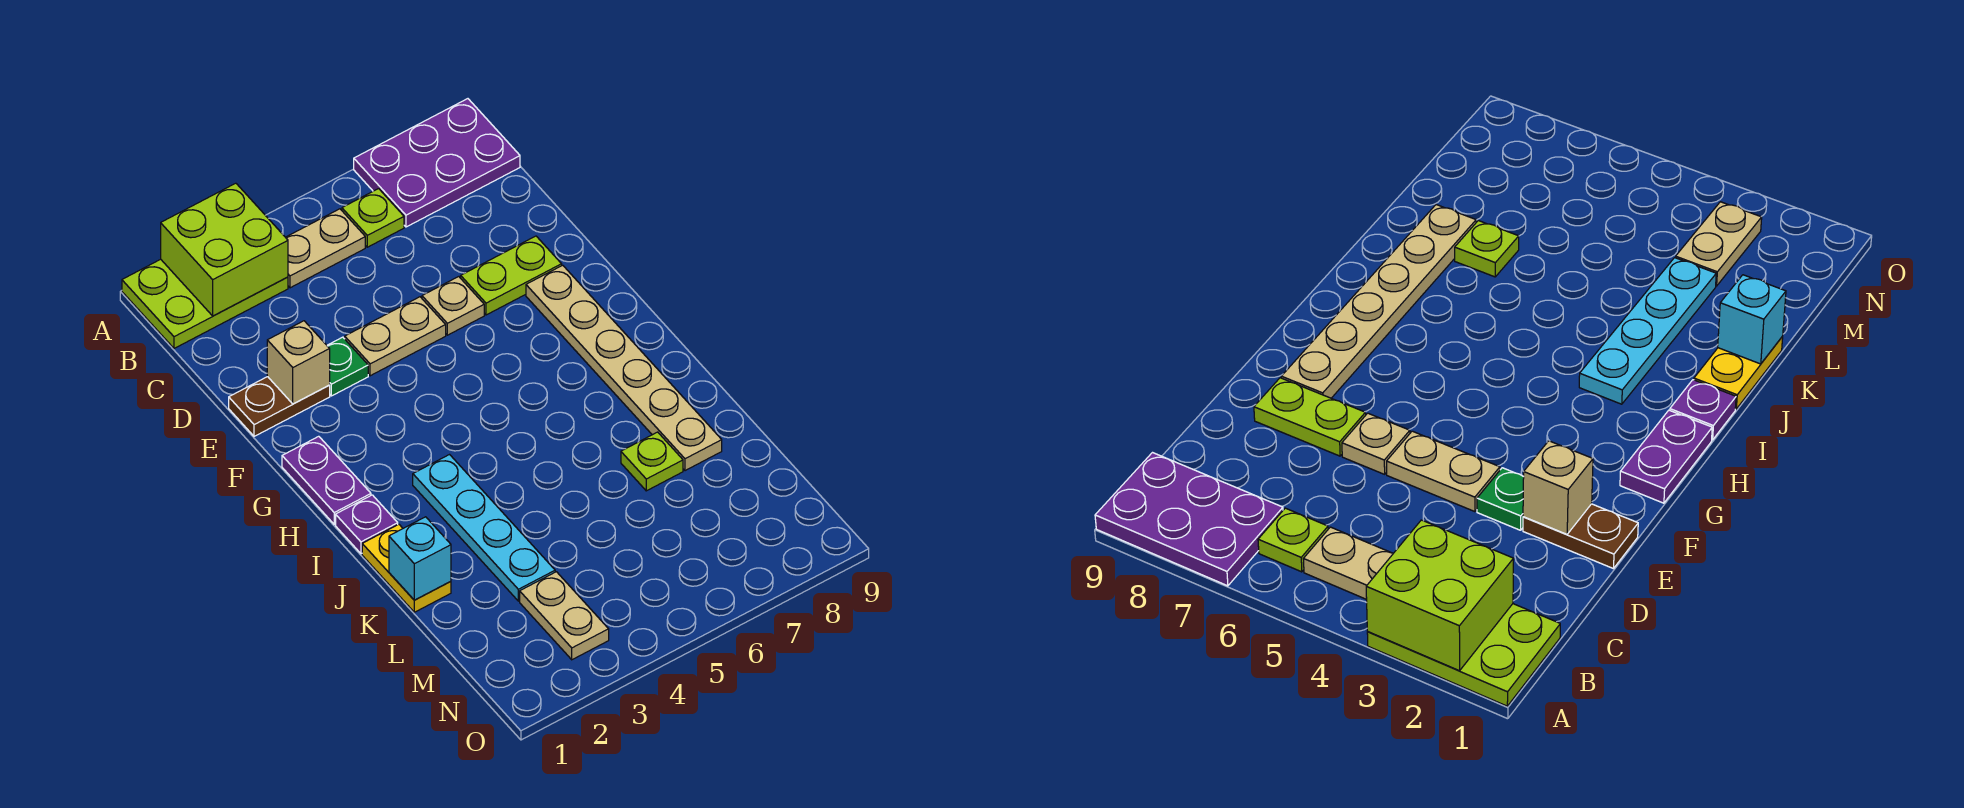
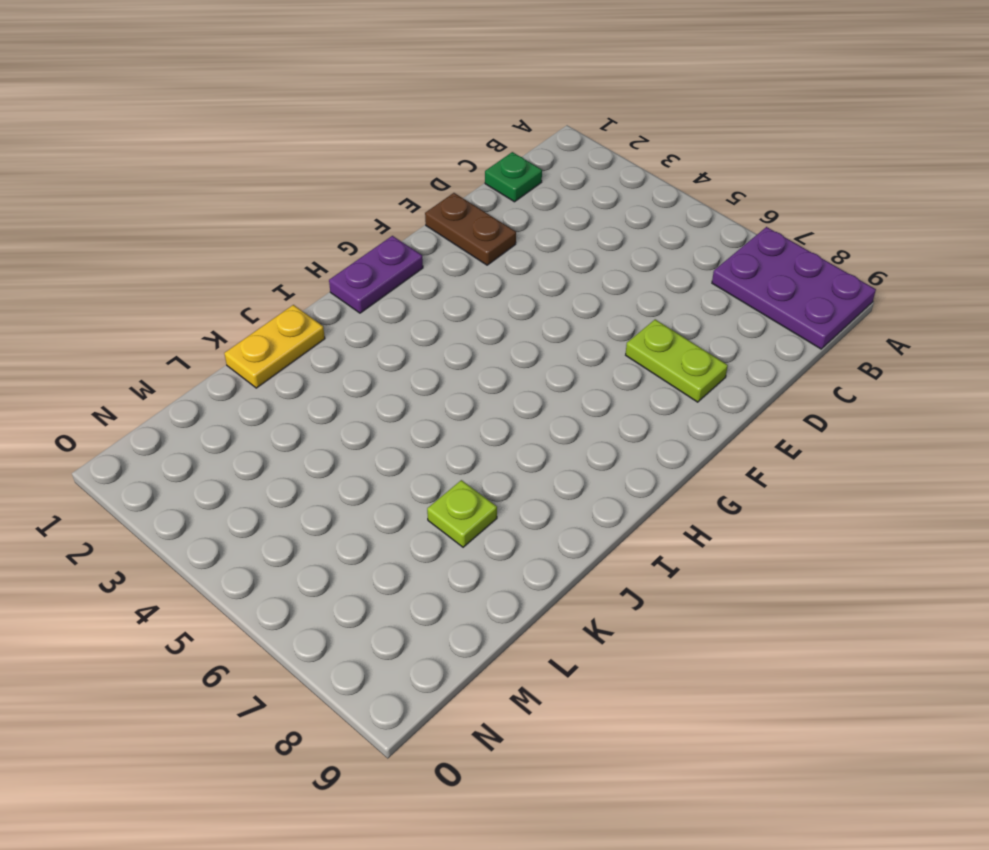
green plate C1 level 1 -> green plate E3 level 1
none -> lime plate A1:B3 level 1
none -> tan plate B4:B5 level 1
none -> lime plate B6 level 1

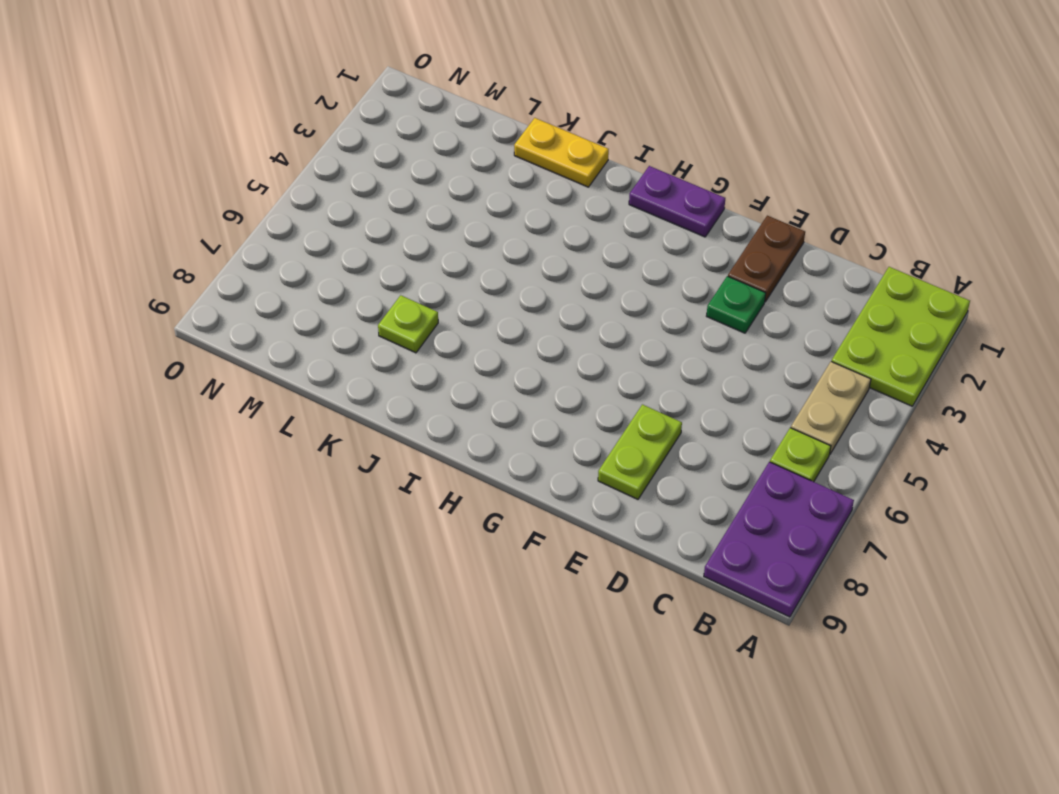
none -> tan plate E4:E5 level 1
none -> tan plate E6 level 1
none -> tan plate F8:K8 level 1

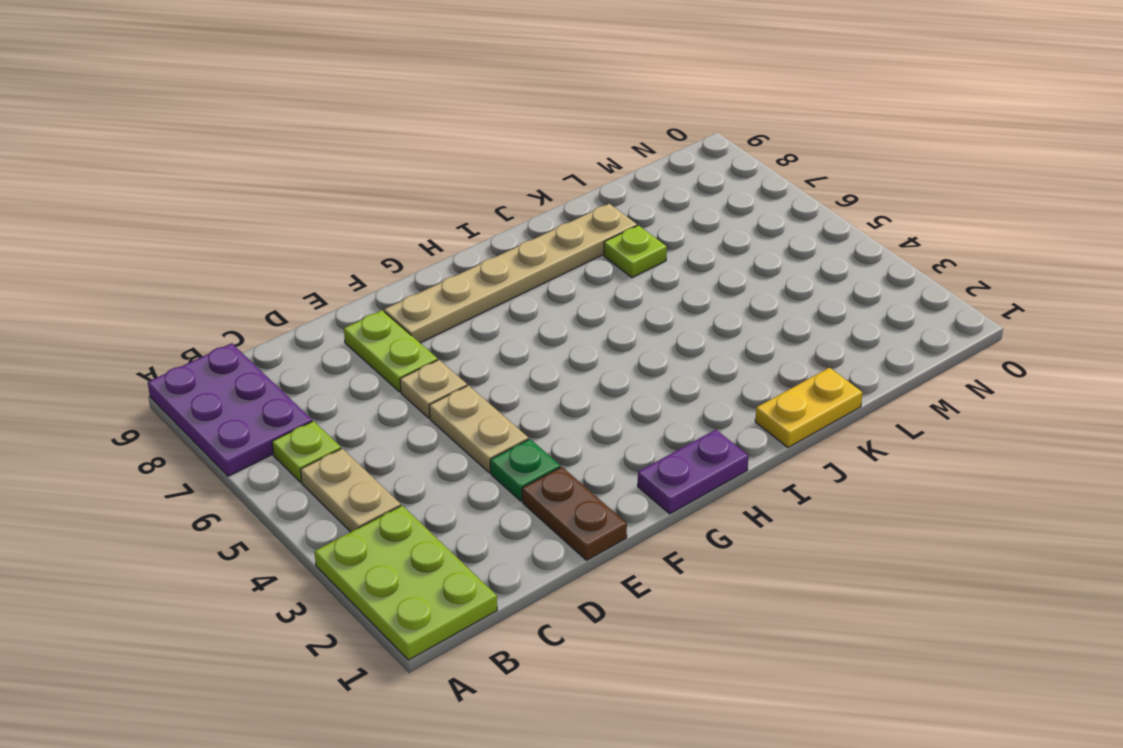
none -> purple plate I1 level 1
none -> cyan plate I3:L3 level 1
none -> tan plate M3:N3 level 1

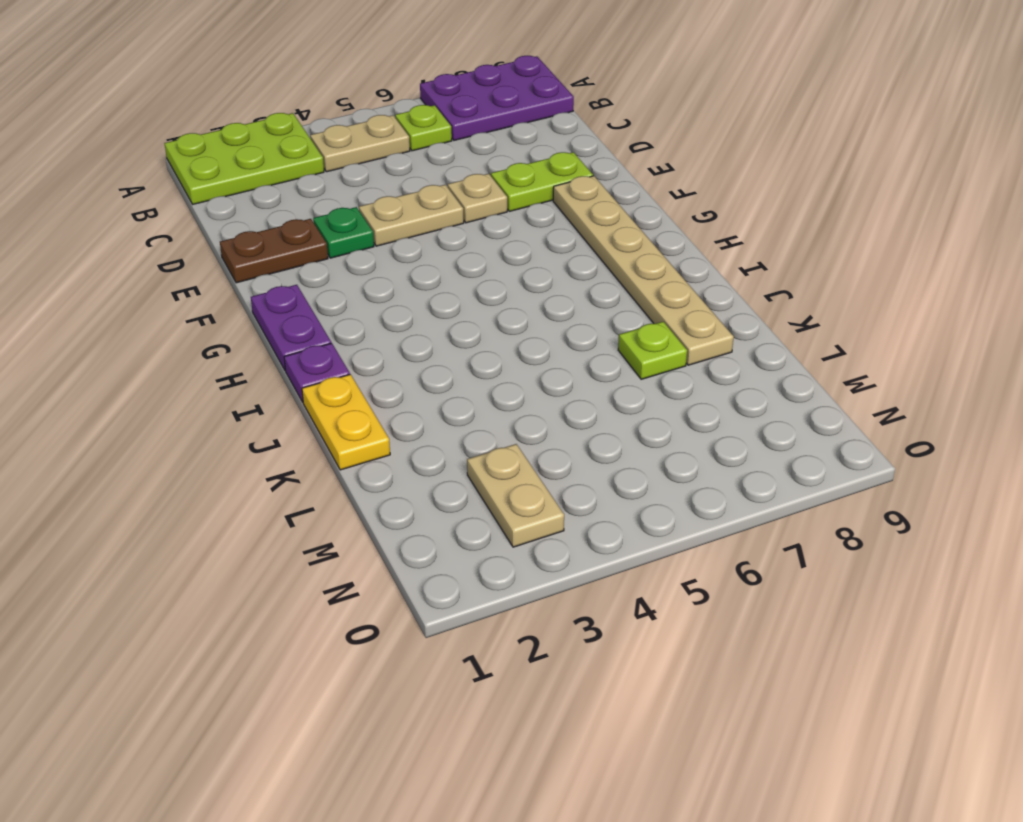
none -> cyan plate I3:L3 level 1
none -> lime brick A2:B3 level 2
none -> tan brick E2 level 2

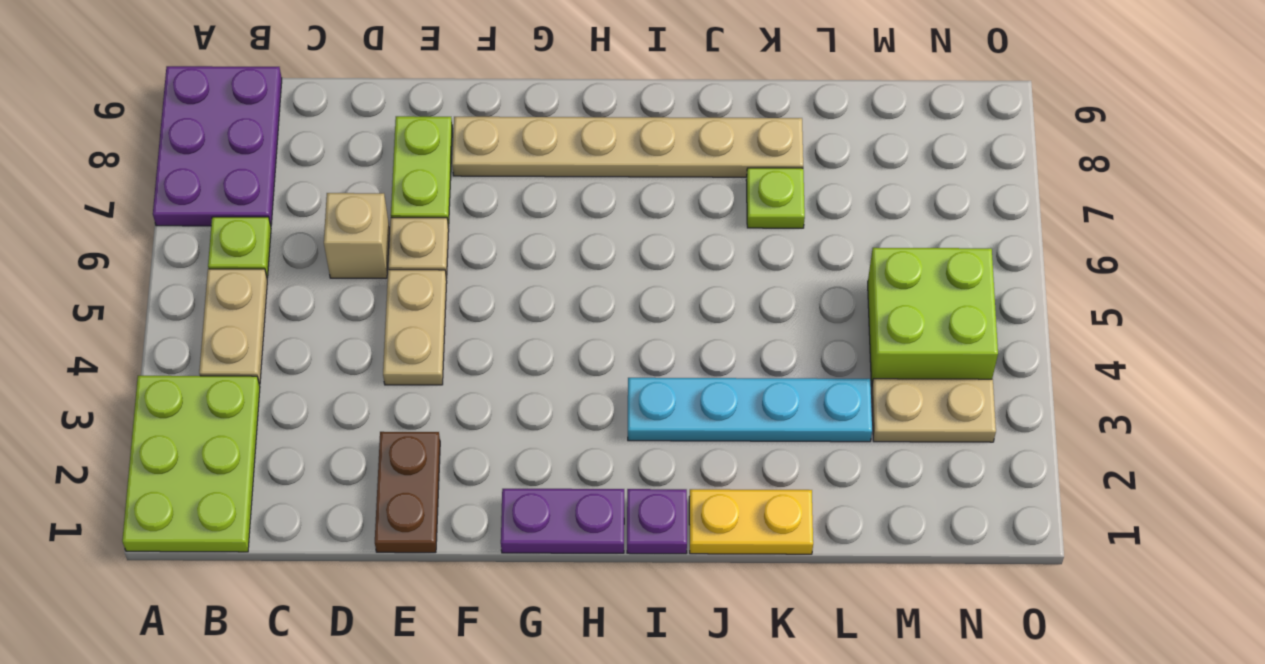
tan brick D6 level 1 -> tan brick E2 level 2
lime brick M4:N5 level 1 -> lime brick A2:B3 level 2
none -> green plate E3 level 1
none -> cyan brick K1 level 2

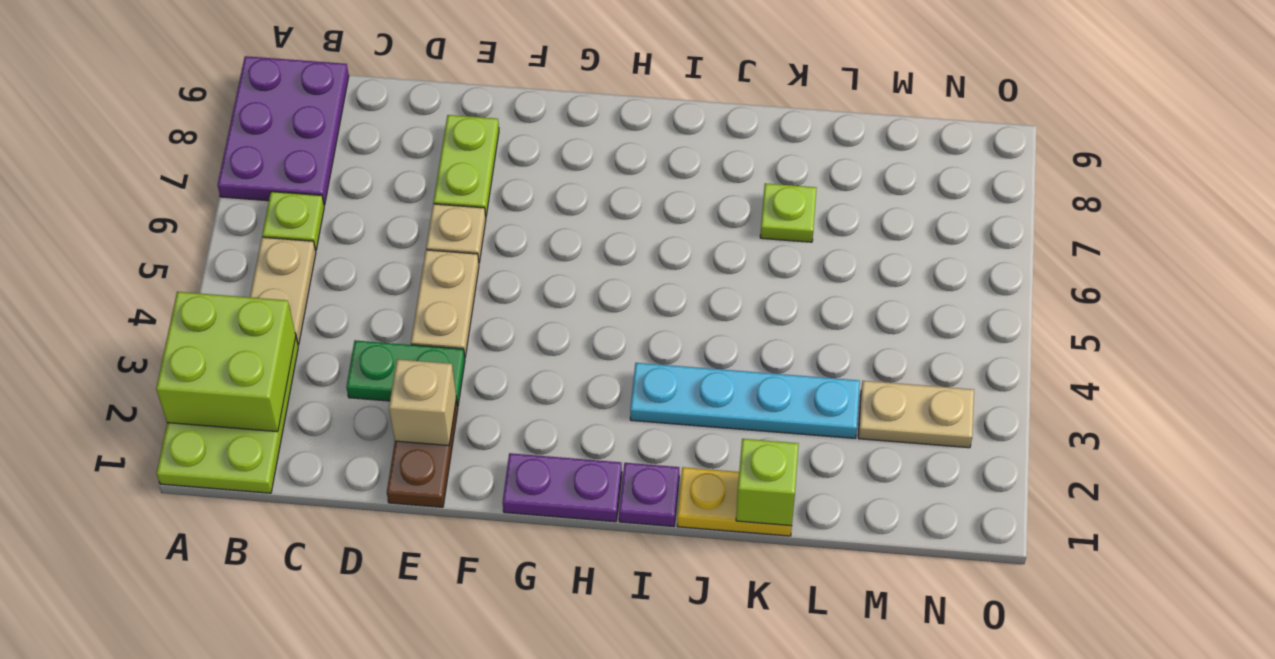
green plate D3:E3 level 1 -> green plate E3 level 1
lime brick K1 level 2 -> cyan brick K1 level 2
none -> tan plate F8:K8 level 1

